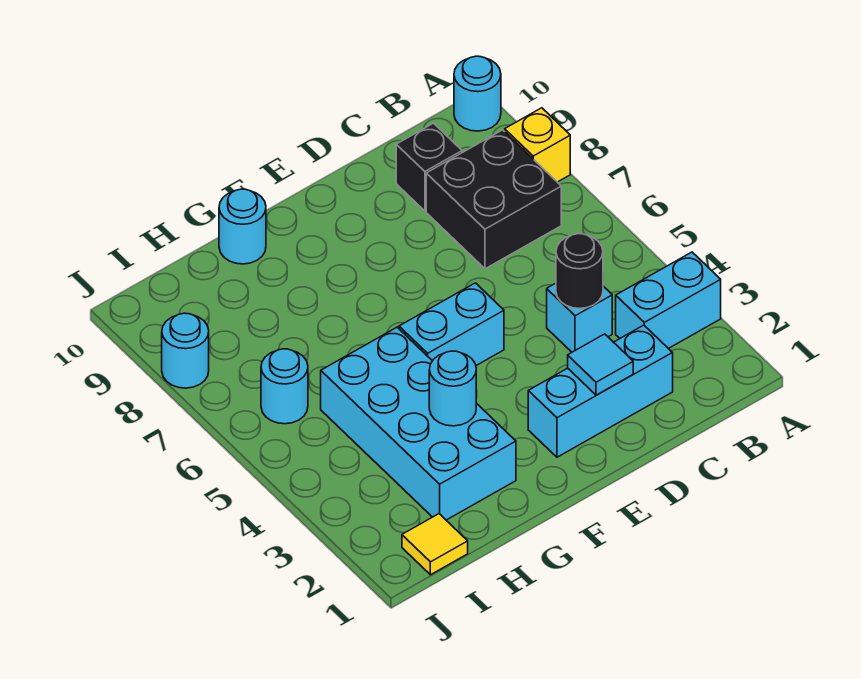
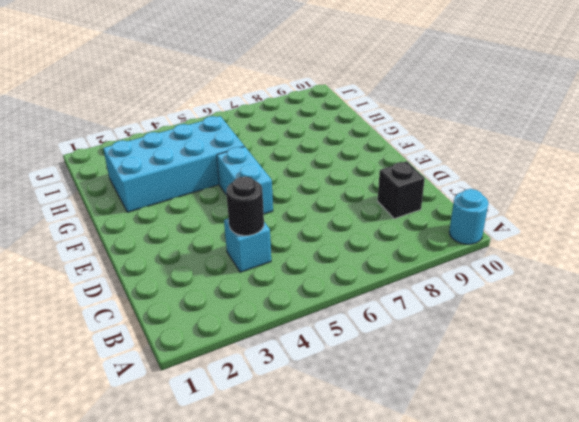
none -> cyan brick A3:B3 level 1
none -> yellow brick A8 level 1
none -> black brick B7:C8 level 1

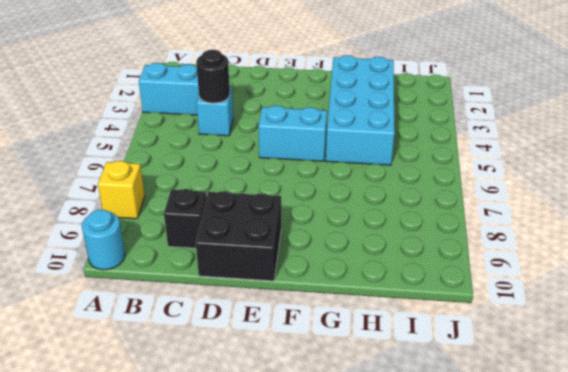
black brick D9:E10 level 1 -> black brick B7:C8 level 1
none -> cyan brick C2:E2 level 1
none -> cyan round brick G10 level 1
none -> yellow tile I1 level 1

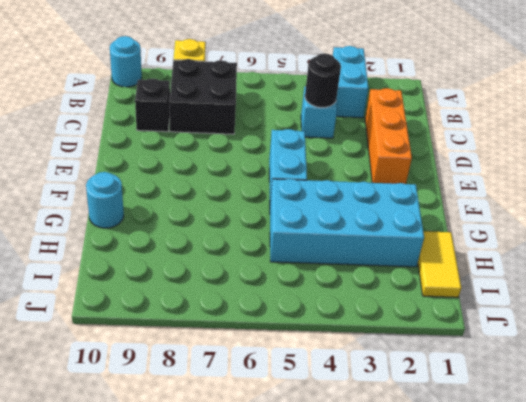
orange brick C2:E2 level 1 -> cyan brick C2:E2 level 1
yellow tile H1:I1 level 1 -> yellow tile I1 level 1
none -> cyan round brick I6 level 1
none -> cyan round brick J8 level 1
none -> cyan tile D2 level 2

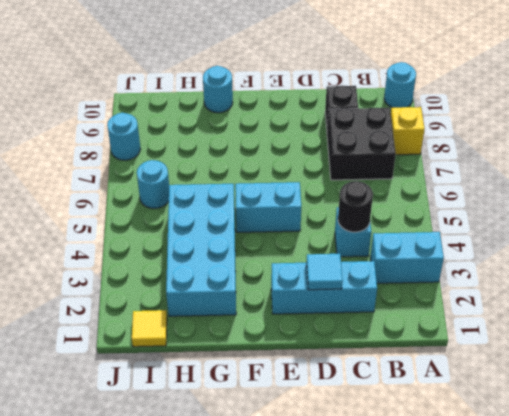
none -> cyan round brick G3 level 2

